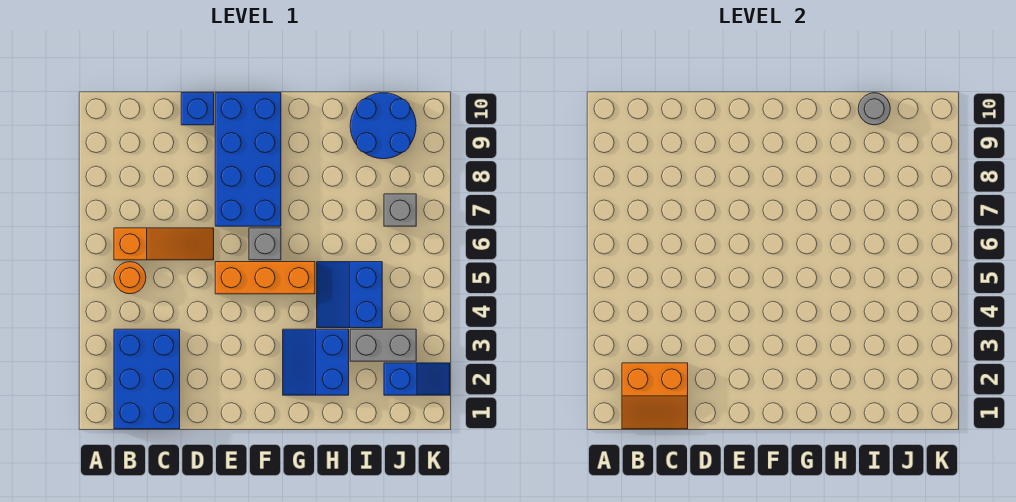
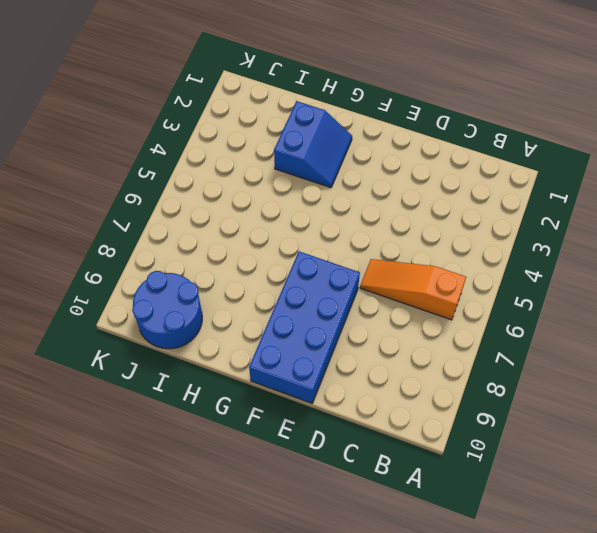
none -> blue brick B1:C3 level 1
none -> orange round brick B5 level 1
none -> blue brick D10 level 1

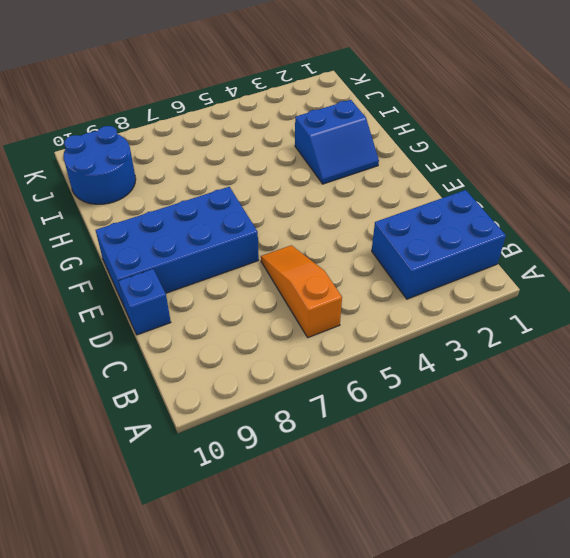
none -> orange round brick B5 level 1
none -> orange brick E5:G5 level 1
none -> grey brick F6 level 1

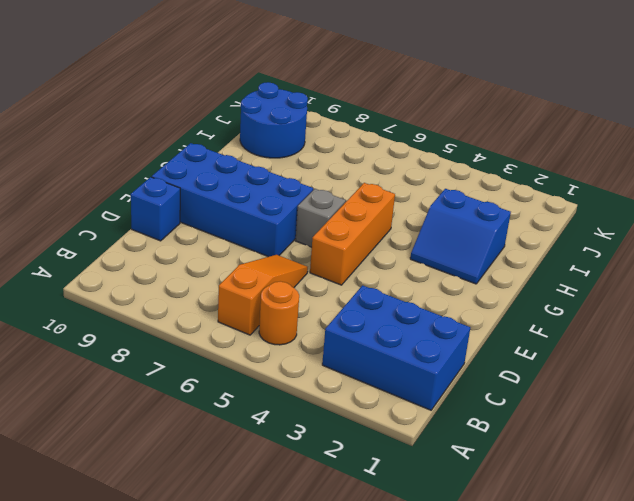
none -> blue slope H4:I5 level 1 top I
none -> grey brick I3:J3 level 1
none -> blue slope J2:K2 level 1 top J

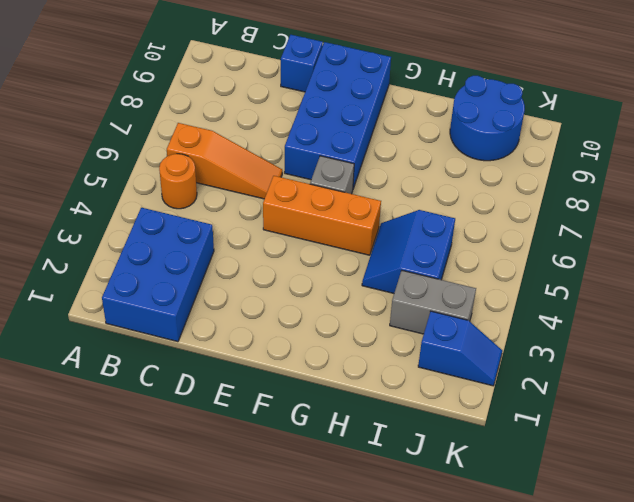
none -> blue slope G2:H3 level 1 top H
none -> grey brick J7 level 1
none -> orange slope B1:C2 level 2 top 2

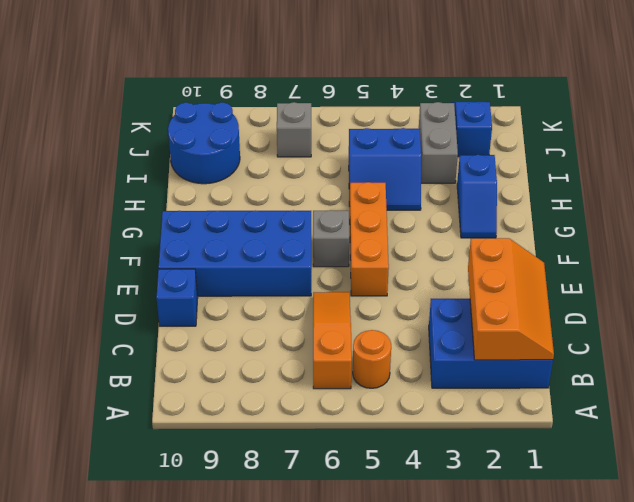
orange slope B1:D2 level 2 top 2 -> orange slope B1:C2 level 2 top 2
blue slope G2:H2 level 1 top H -> blue slope G2:H3 level 1 top H
none -> grey round brick I10 level 2

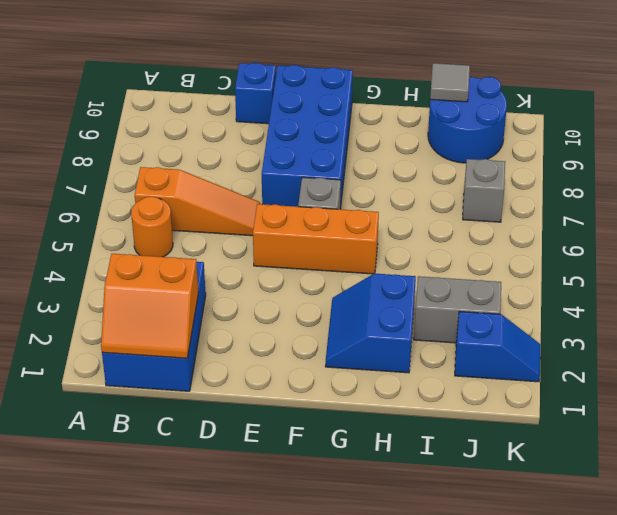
grey tile I10 level 2 -> grey round brick I10 level 2
none -> blue slope H4:I5 level 1 top I

